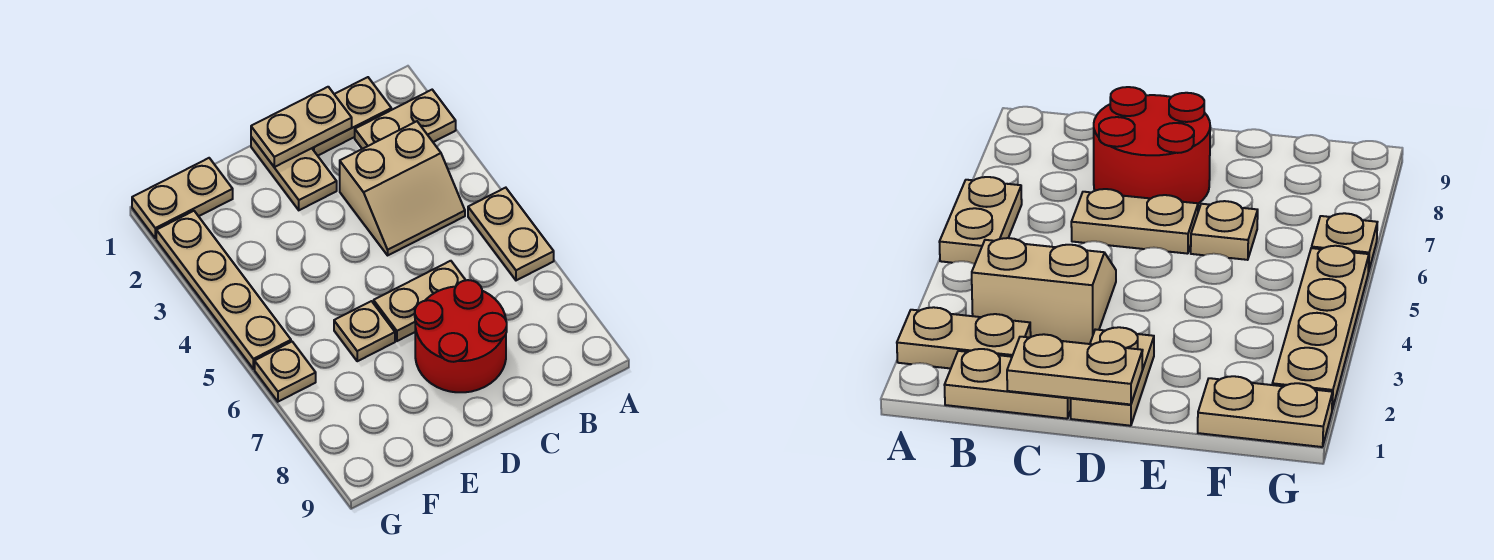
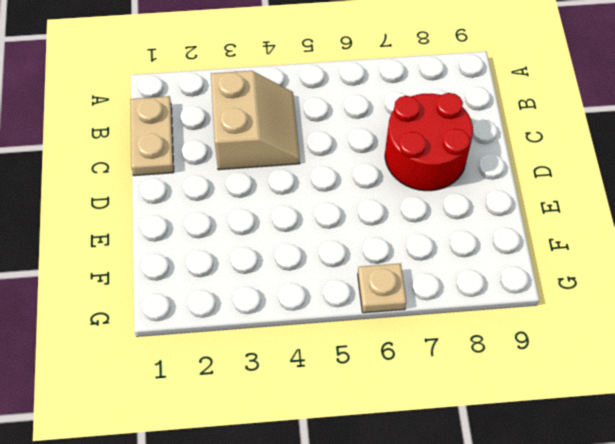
none -> tan plate A2:B2 level 1
none -> tan plate A5:A6 level 1
none -> tan plate C6:D6 level 1

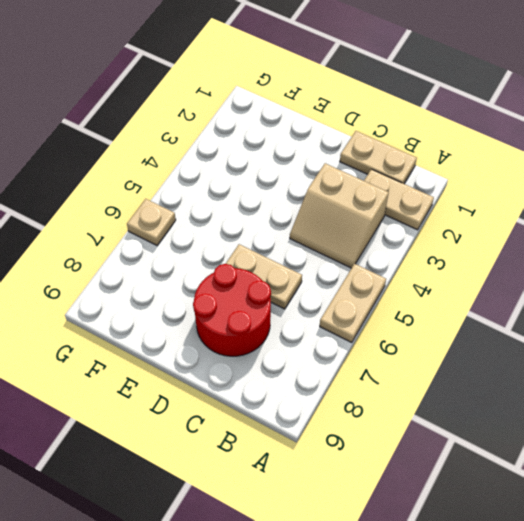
none -> tan plate D1:D2 level 1
none -> tan plate E6 level 1
none -> tan plate F1:G1 level 1

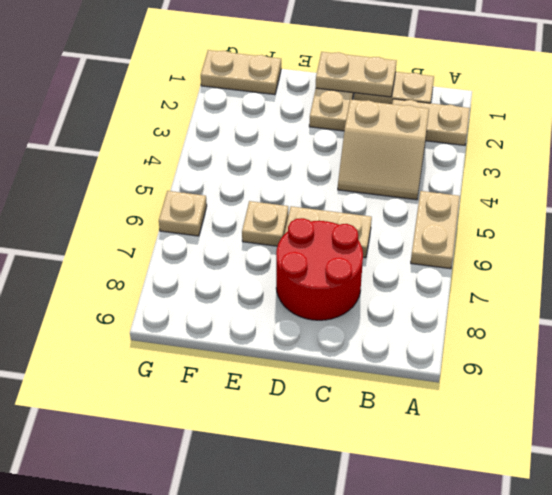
none -> tan plate G2:G5 level 1

